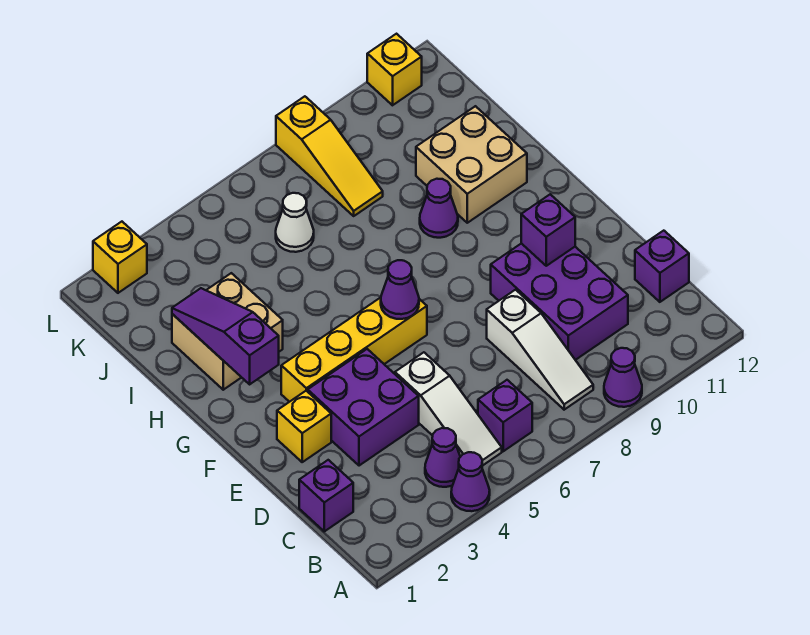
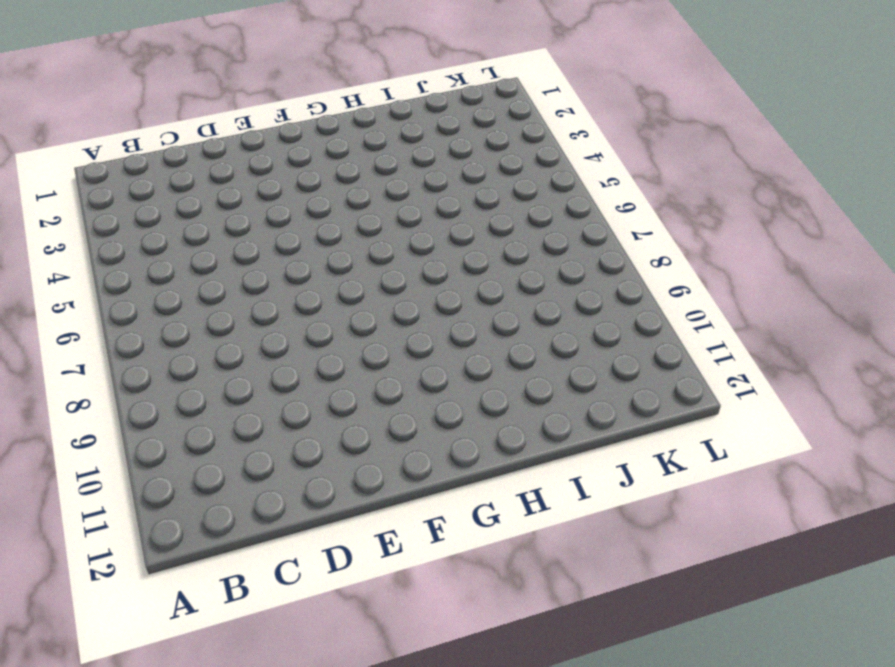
none -> purple cone A4 level 1
none -> purple cone A9 level 1
none -> purple cone B4 level 1

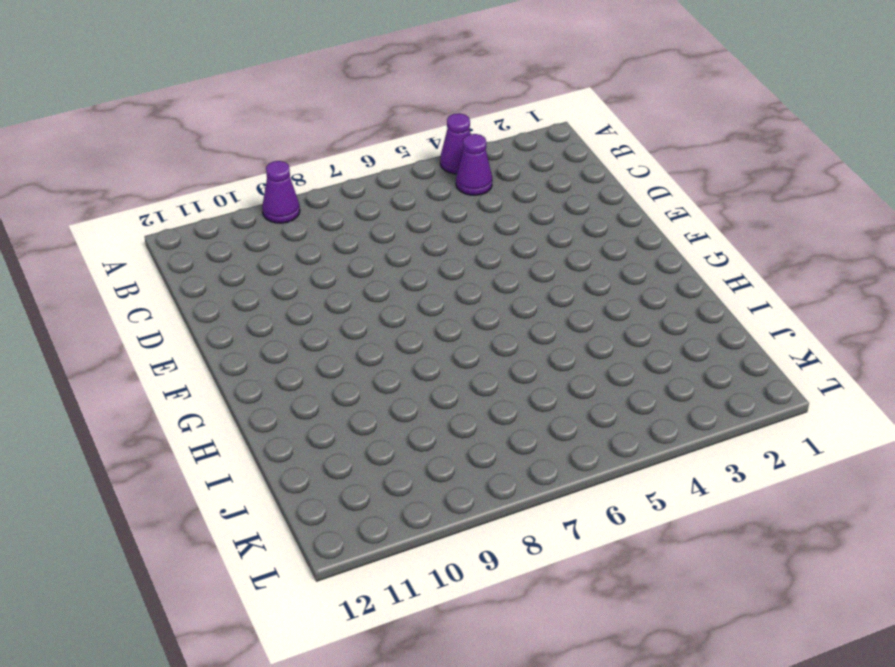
none -> white slope B5:D5 level 1 top D
none -> purple brick B6 level 1
none -> white slope B8:D8 level 1 top D

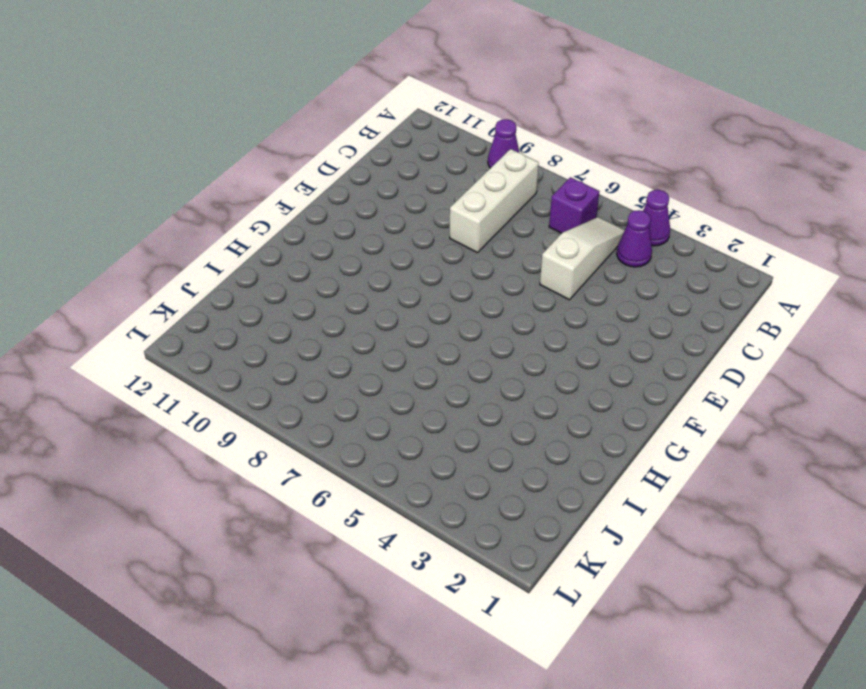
white brick B8:D8 level 1 -> white slope B8:D8 level 1 top D
none -> purple brick C1 level 1
none -> purple brick C9:E10 level 1
none -> purple brick C12 level 1

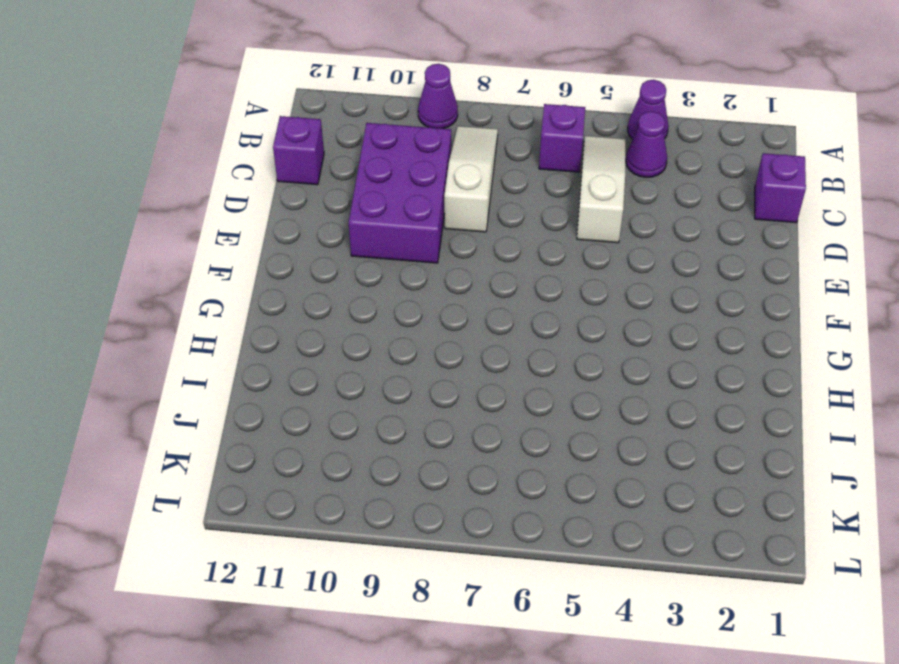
none -> purple brick D3:E4 level 1
none -> yellow brick E2 level 1
none -> yellow brick F3:F6 level 1

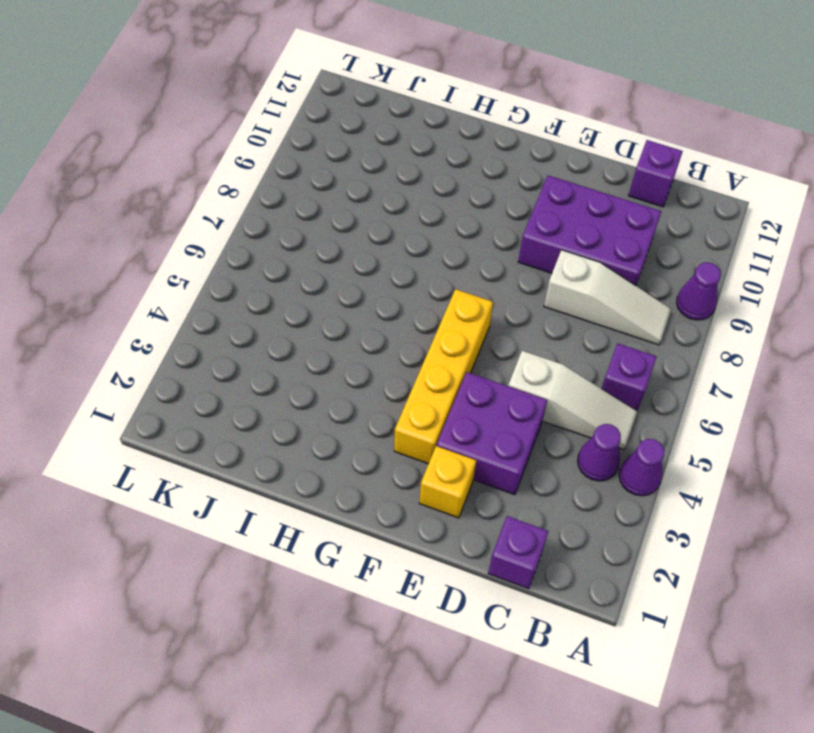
none -> tan brick H2:I3 level 1
none -> purple cone H9 level 1
none -> tan brick H10:I11 level 1

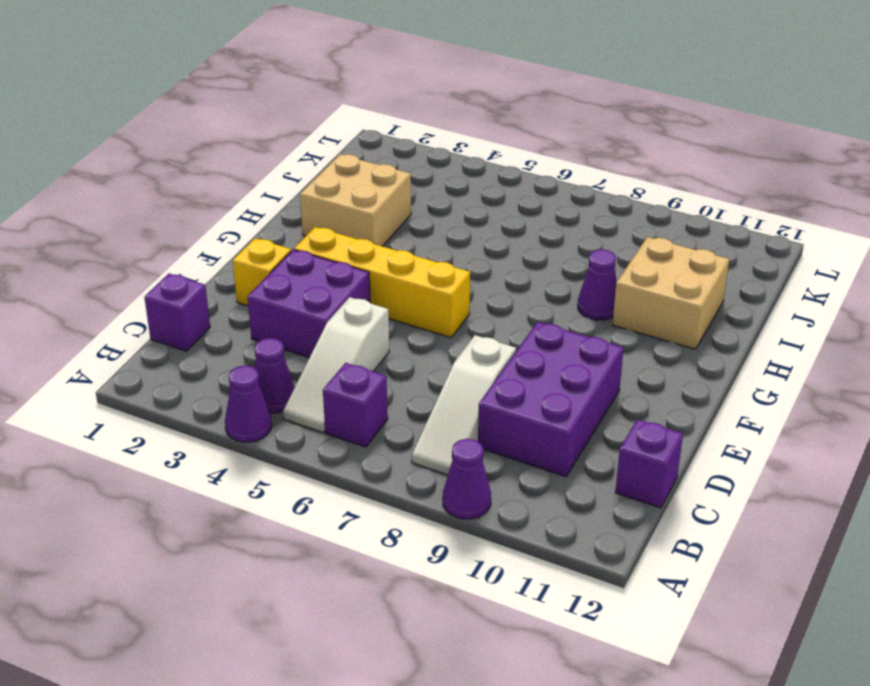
none -> white cone J6 level 1
none -> yellow slope J8:L8 level 1 top L
none -> yellow brick L2 level 1

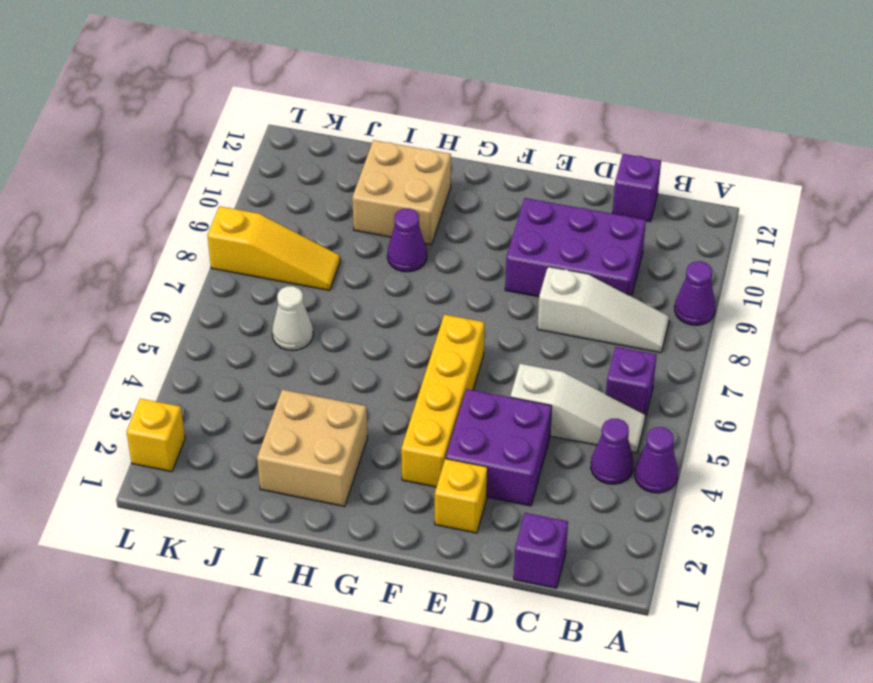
none -> yellow brick L11 level 1
none -> purple brick E10 level 2
none -> purple cone F6 level 2

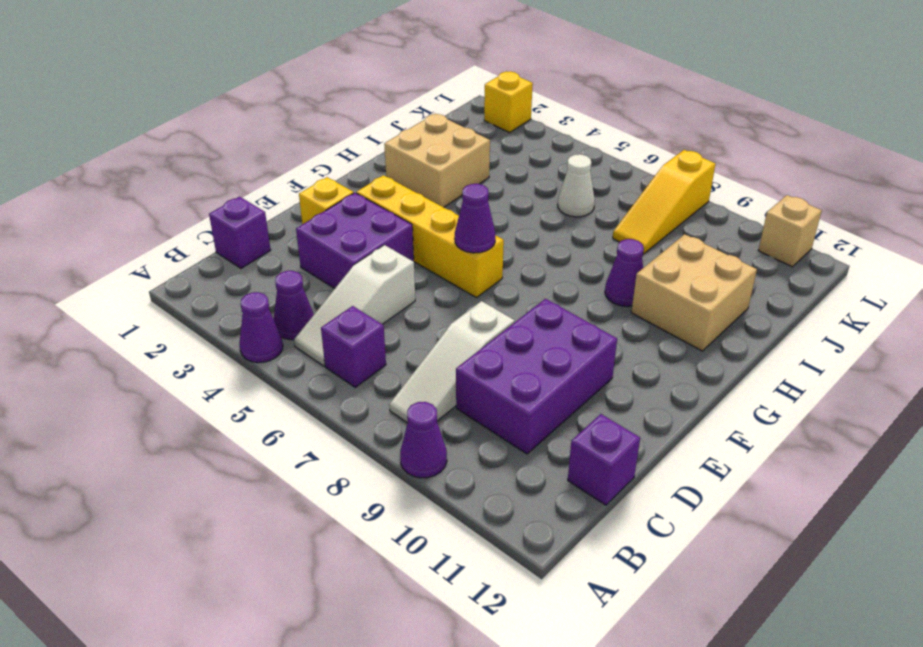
tan brick L11 level 1 -> yellow brick L11 level 1
none -> purple brick E10 level 2
none -> purple slope G2:I2 level 2 top G

